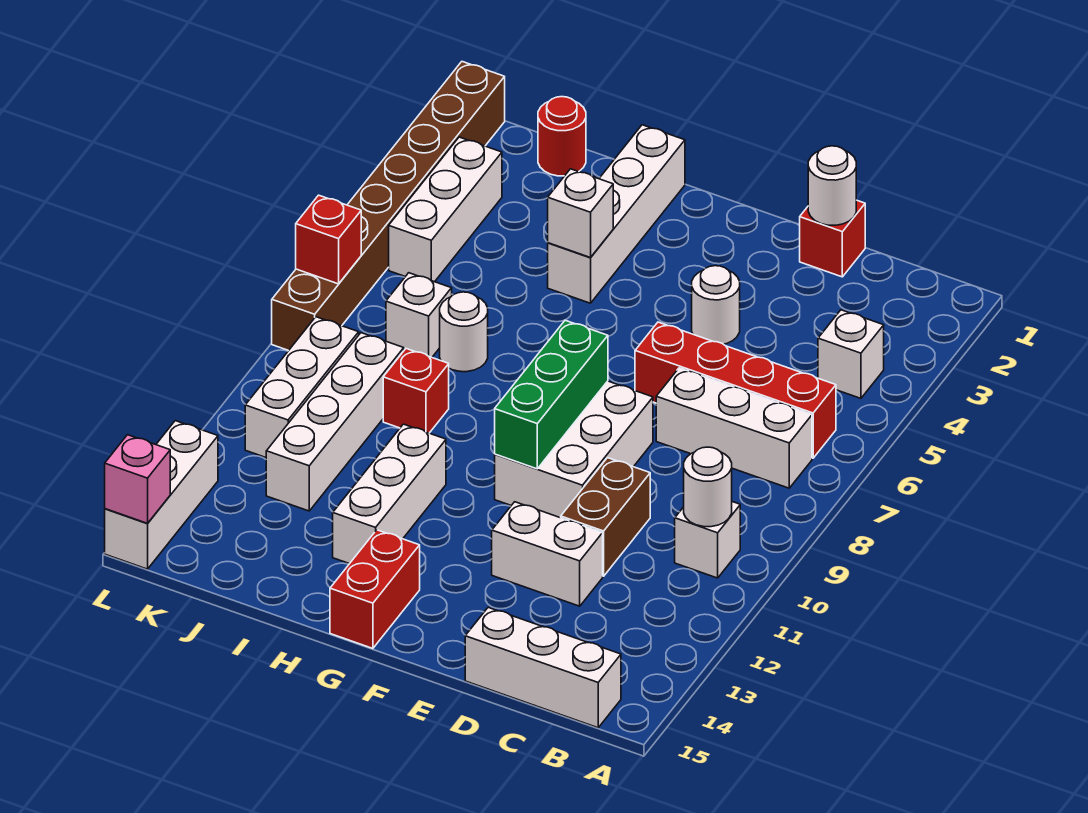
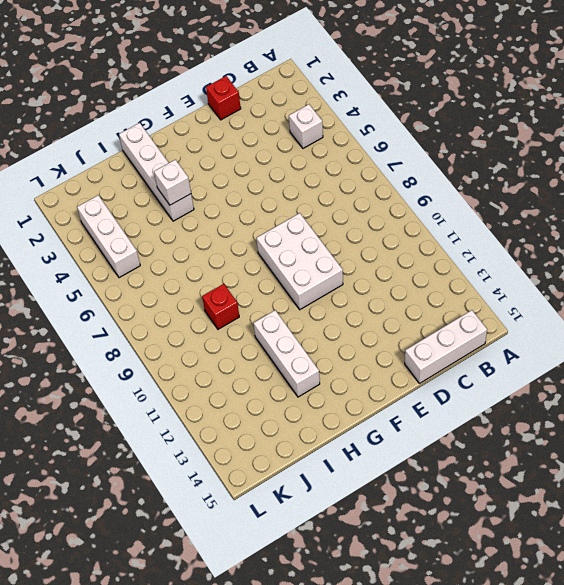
none -> red brick B6:E6 level 1
none -> white brick B7:D7 level 1
none -> white brick B10 level 1

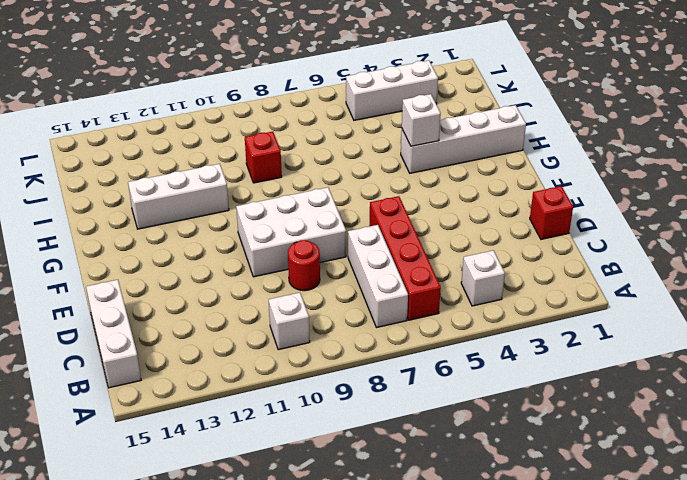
red round brick D9 level 1 -> red round brick J1 level 1
none -> brown brick D10:D11 level 1
none -> white brick D12:E12 level 1
none -> white round brick E4 level 1

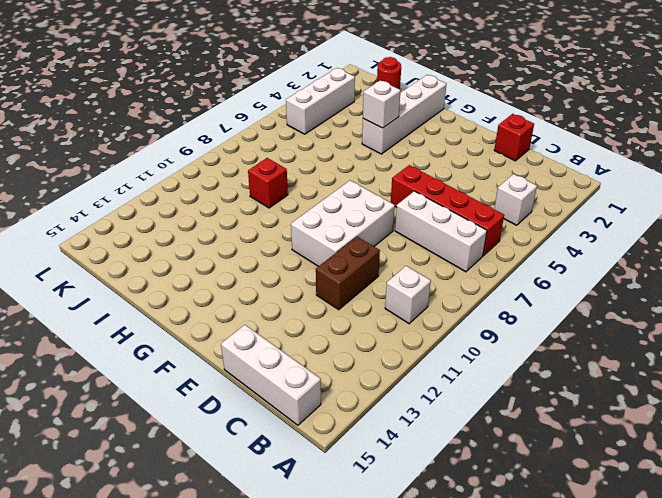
none -> white brick D12:E12 level 1
none -> white round brick E4 level 1
none -> red brick G14:G15 level 1

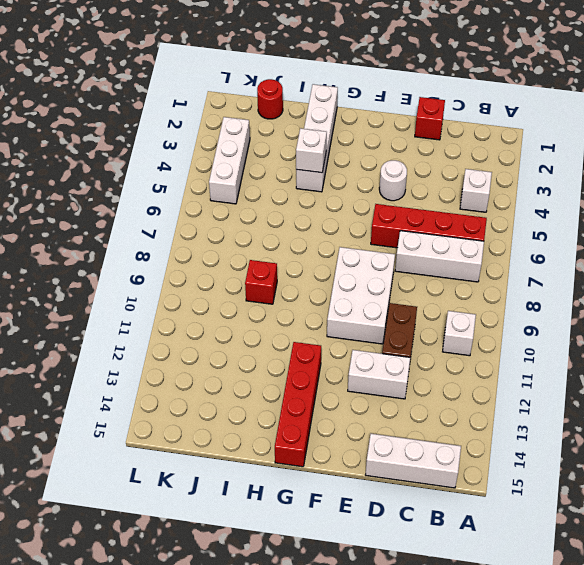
red brick G12:G15 level 1 -> red brick G14:G15 level 1
none -> white brick H11:H13 level 1
none -> white round brick I7 level 1
none -> white brick J7 level 1

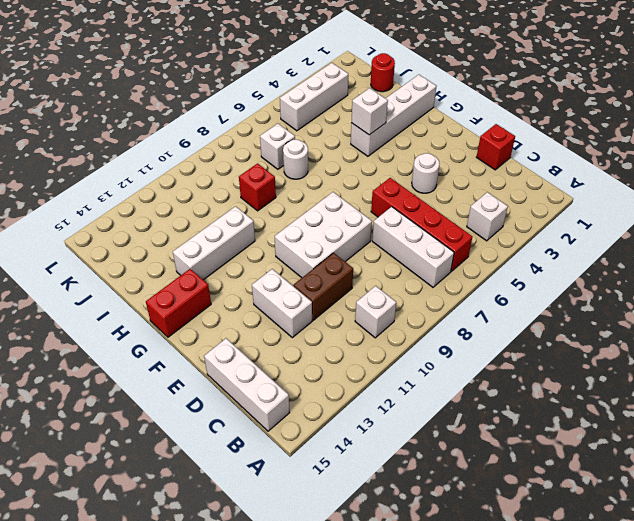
none -> white brick J9:J12 level 1
none -> white brick K9:K11 level 1
none -> brown brick L1:L8 level 1

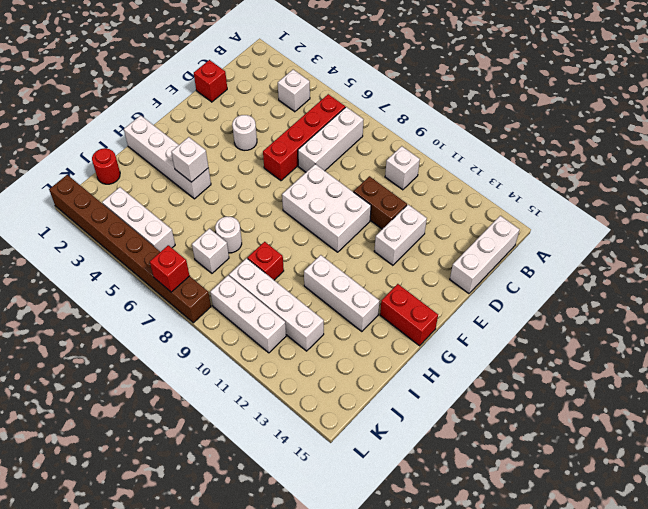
none -> white brick L13:L15 level 1
none -> white round brick B10 level 2
none -> white round brick D1 level 2

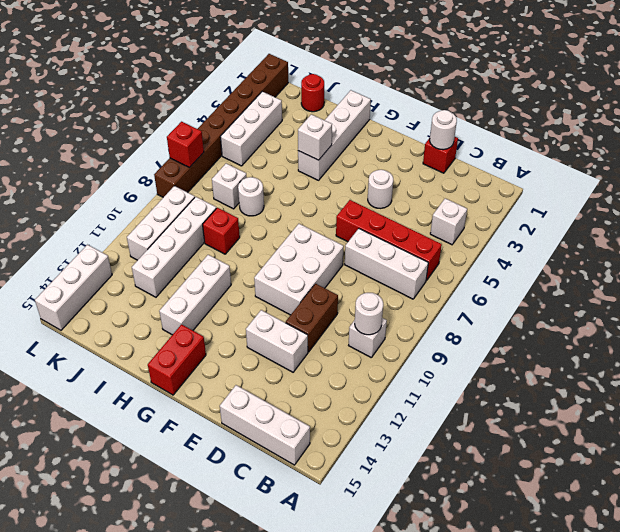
none -> green brick F8:F10 level 2
none -> pink brick L15 level 2

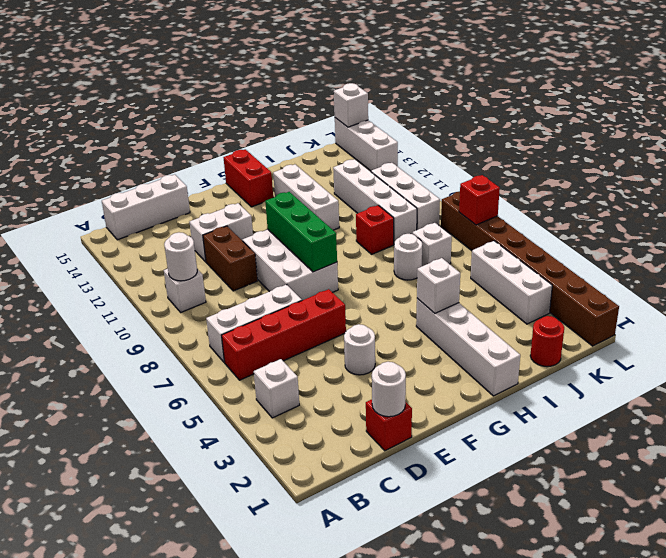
white brick L15 level 2 -> pink brick L15 level 2

